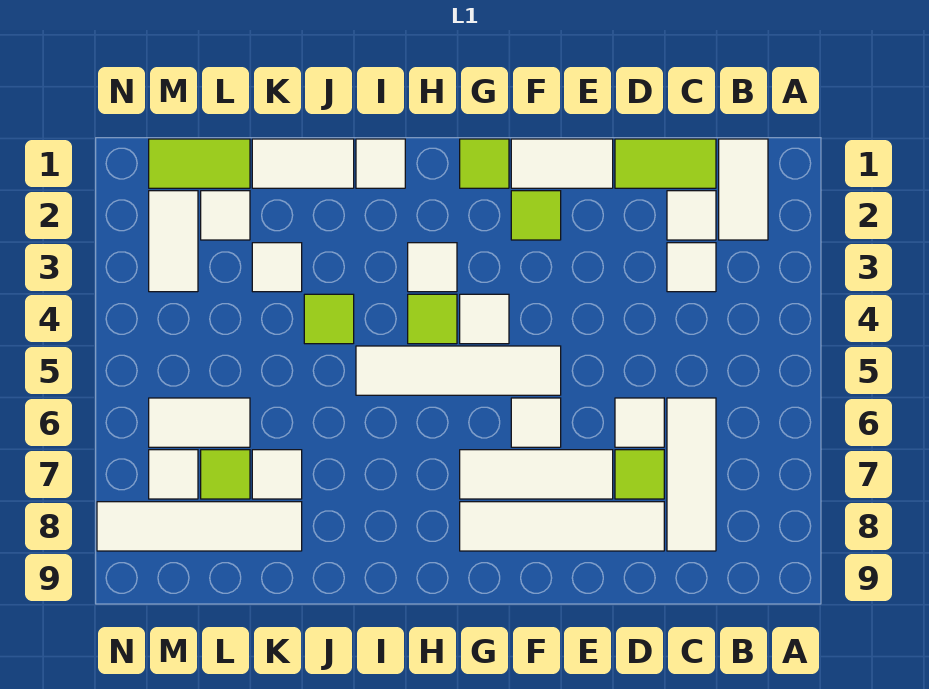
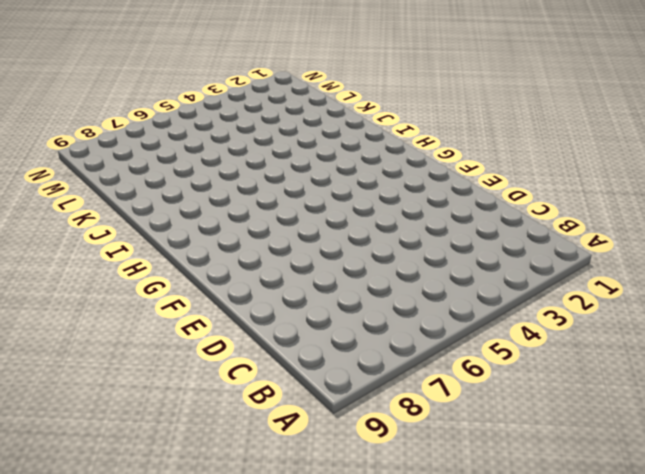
none -> white tile B1:B2 level 1
none -> lime tile C1:D1 level 1
none -> white tile C2 level 1

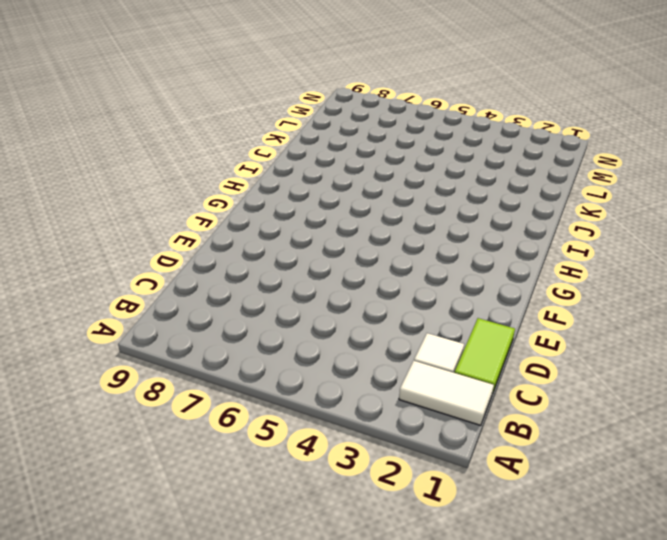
none -> white tile C3 level 1
none -> white tile C6:C8 level 1
none -> white tile D6 level 1

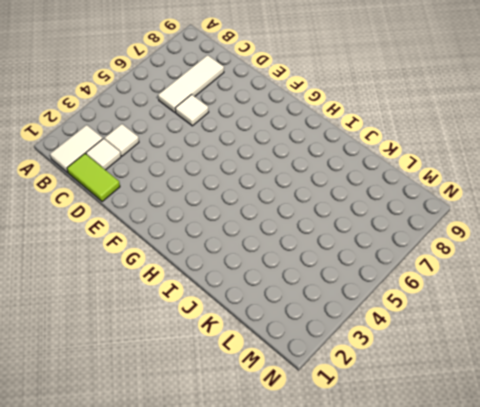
none -> lime tile D7 level 1
none -> white tile D8:G8 level 1
none -> white tile E1:F1 level 1

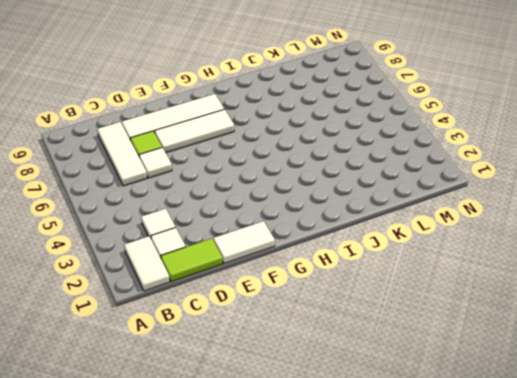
none -> lime tile F2 level 1
none -> white tile F5:I5 level 1
none -> white tile F6 level 1

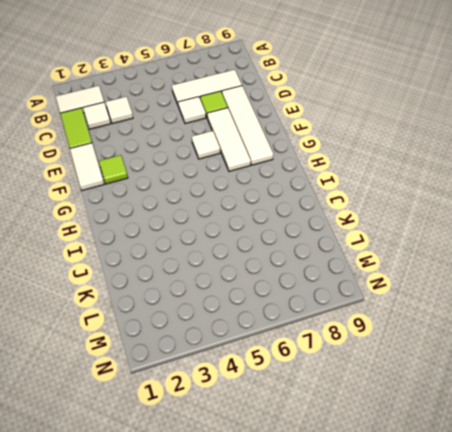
none -> white tile F5:I5 level 1
none -> lime tile G1 level 1
none -> white tile G4 level 1

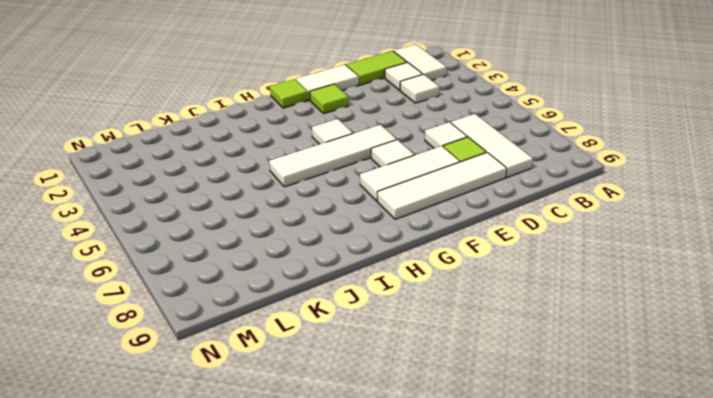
none -> white tile H3 level 1
none -> lime tile H4 level 1
none -> white tile I1 level 1

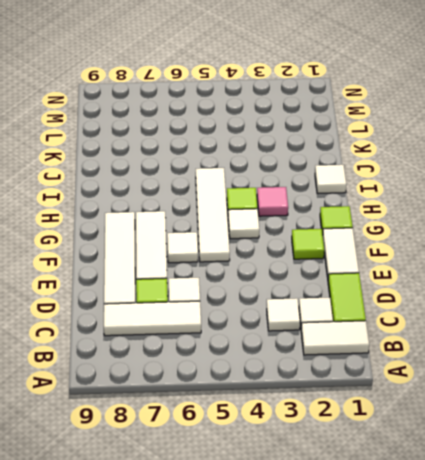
pink tile H3 level 1 -> white tile H3 level 1
none -> white tile J1:K1 level 1
none -> lime tile J4 level 1
none -> white tile K3 level 1

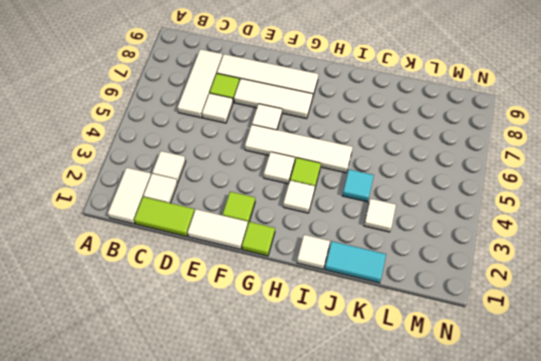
cyan tile J1:K1 level 1 -> white tile J1:K1 level 1
cyan tile J4 level 1 -> lime tile J4 level 1
none -> white tile K7 level 1
none -> white tile K8:N8 level 1
none -> lime tile L1:M1 level 1

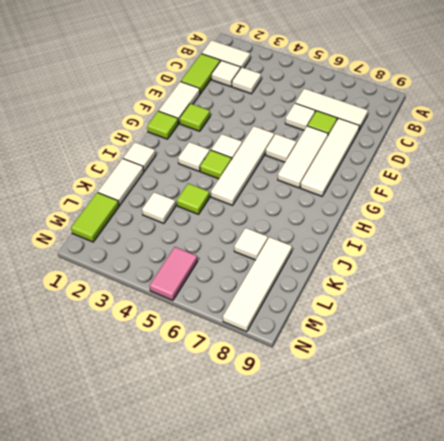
pink tile M5:N5 level 1 -> none
none -> white tile L2 level 1
none -> white tile L6:M6 level 1
none -> lime tile L7 level 1

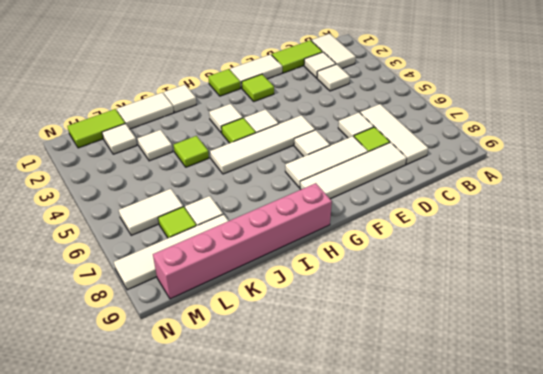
pink brick H9:M9 level 1 -> none
none -> white tile M2:M3 level 1
none -> white tile M7 level 1

